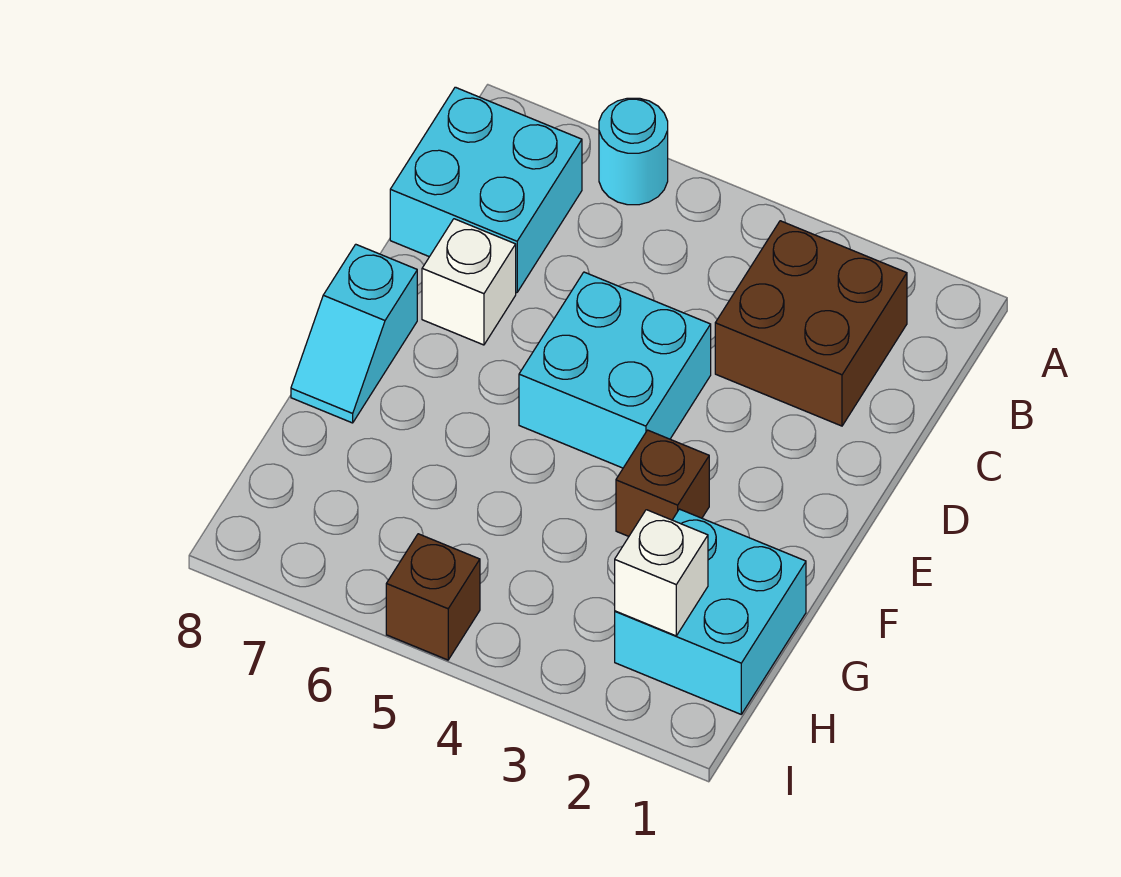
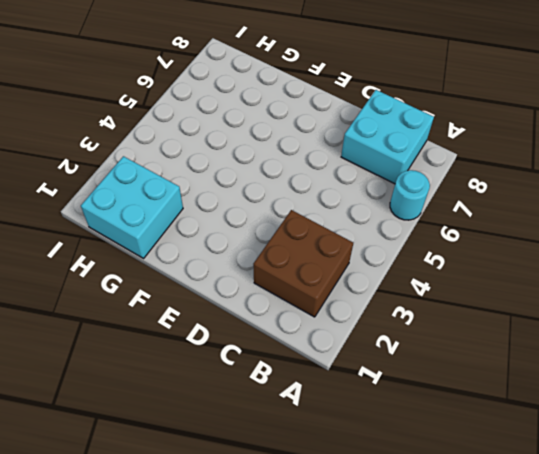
none -> cyan brick D4:E5 level 1
none -> white brick D7 level 1

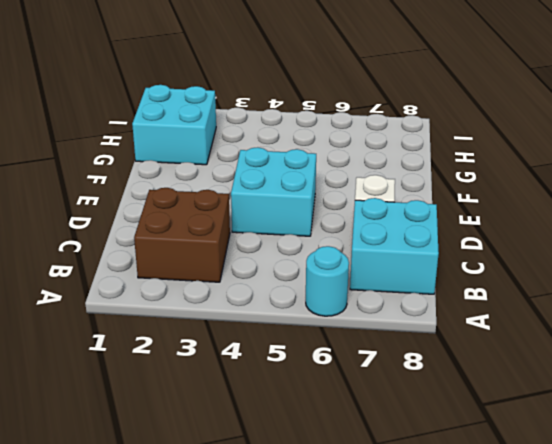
none -> cyan slope E8:F8 level 1 top E
none -> brown brick F3 level 1

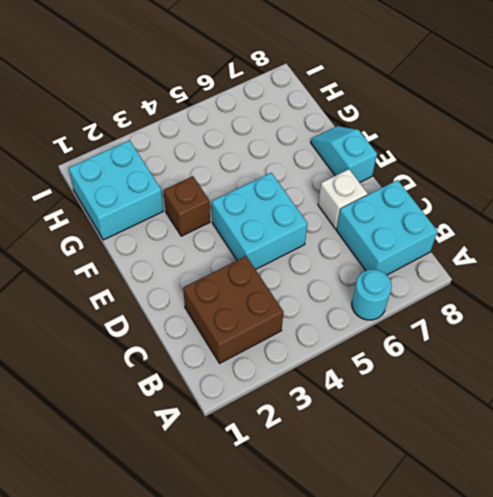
none -> brown brick I5 level 1
none -> white brick H2 level 2

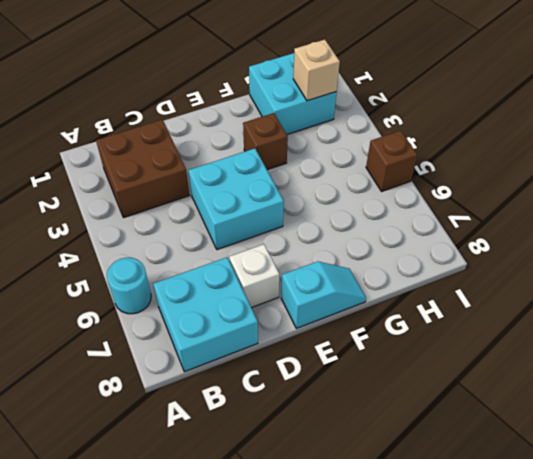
tan brick H2 level 2 -> white brick H2 level 2

